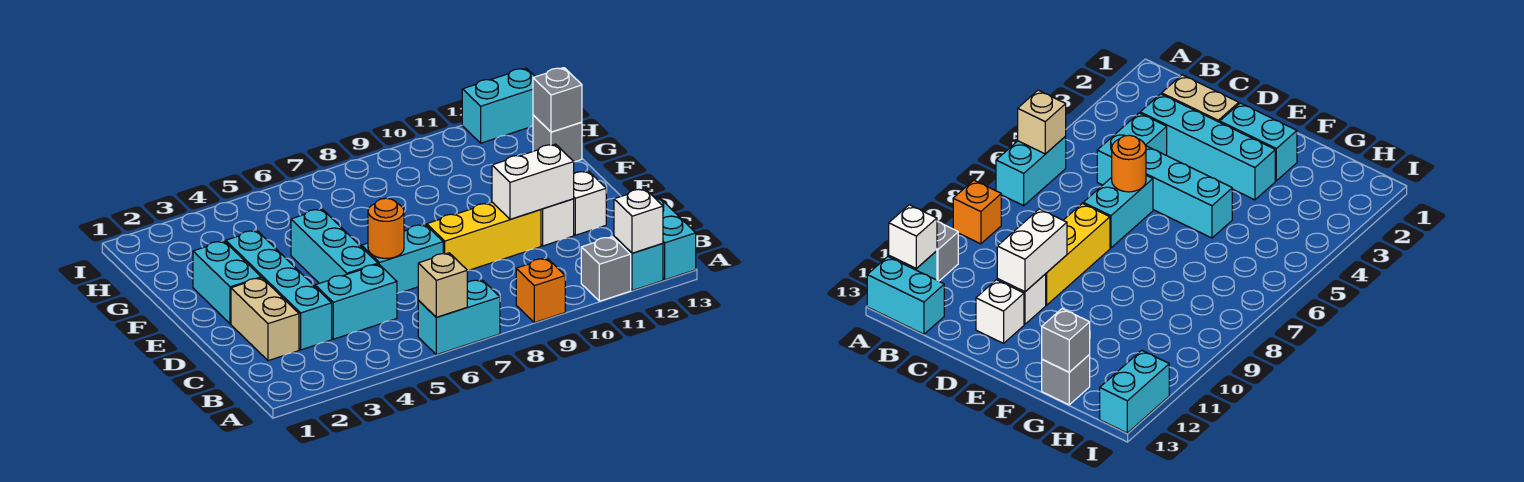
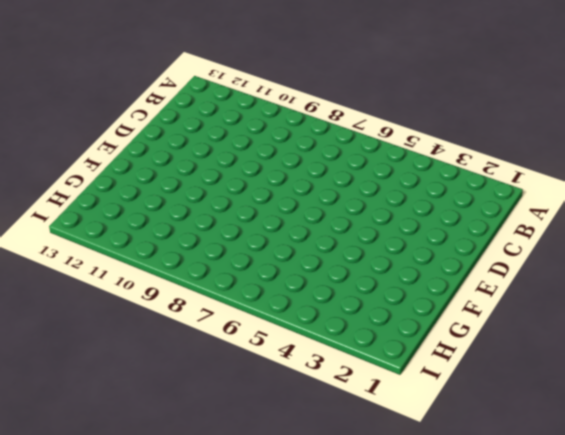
none -> cyan brick A6:A7 level 1
none -> orange brick A9 level 1
none -> grey brick A11 level 1

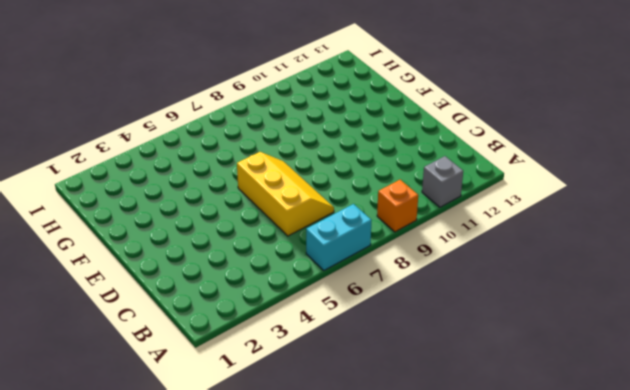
yellow slope C6:E7 level 1 top 6 -> cyan brick D6:D7 level 1
none -> cyan brick A12 level 1
none -> cyan brick A13:B13 level 1
none -> tan brick C2:D2 level 1

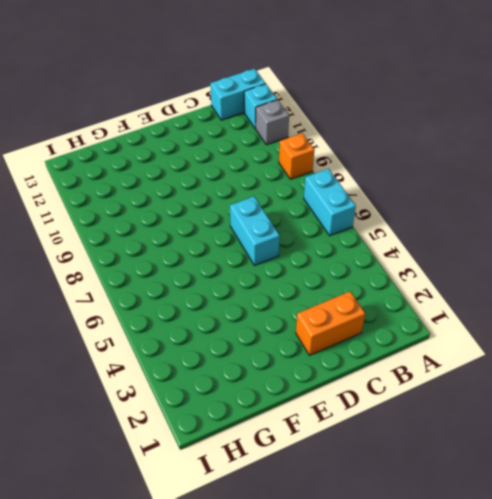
orange brick C2:D2 level 1 -> tan brick C2:D2 level 1
none -> cyan brick C3:F3 level 1
none -> cyan brick C4:C5 level 1
none -> cyan brick D5:F5 level 1

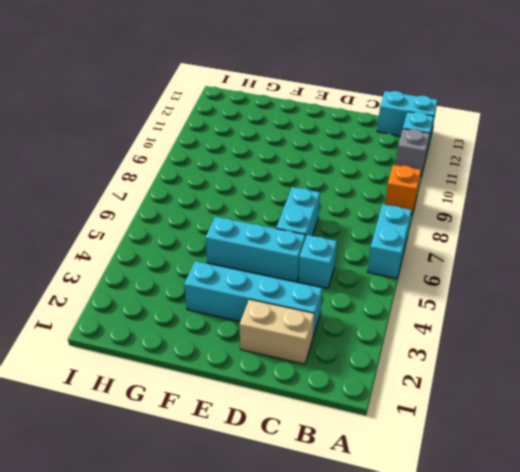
cyan brick C5 level 1 -> cyan brick C4:C5 level 1
none -> yellow brick D8:D10 level 1
none -> white brick D11 level 1
none -> white brick D12 level 1

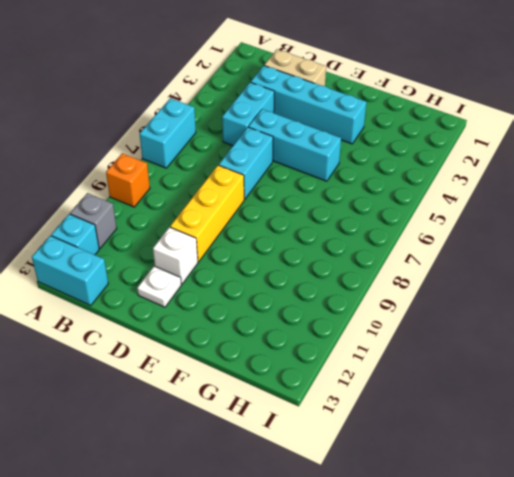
white plate D12 level 1 -> white brick D12 level 1
none -> cyan brick E2:F2 level 1
none -> grey brick G13 level 1
none -> cyan brick I12:I13 level 1

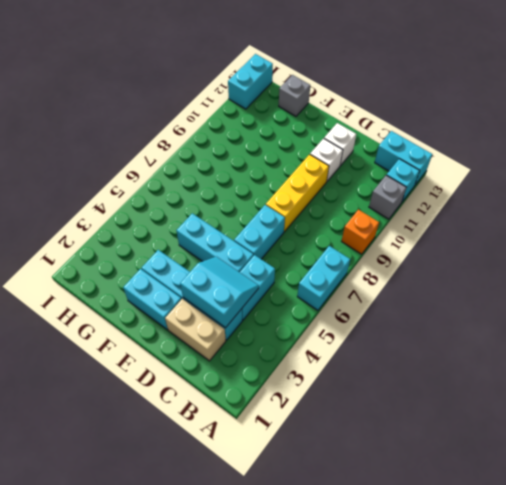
cyan slope C3:D4 level 2 top 3 -> none
none -> tan brick A6 level 2
none -> white brick A12 level 2
none -> orange round brick D6 level 2

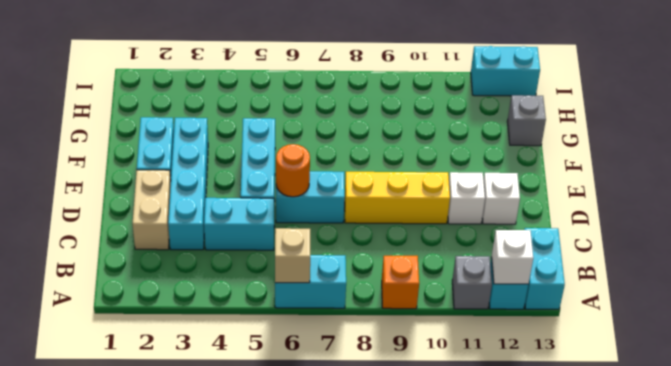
none -> white brick D10:D11 level 2
none -> grey brick G13 level 2

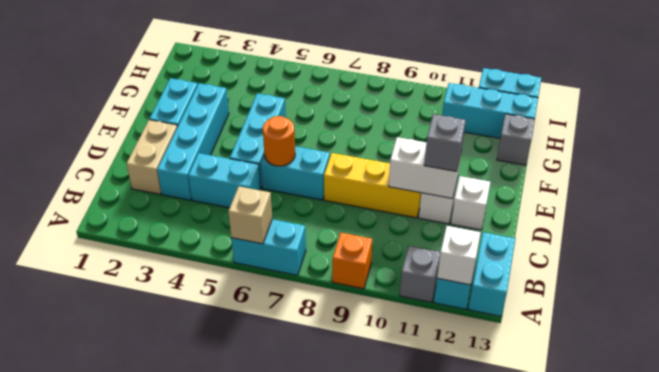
grey brick D11 level 3 -> grey brick G13 level 2
cyan brick H11:H13 level 1 -> none

